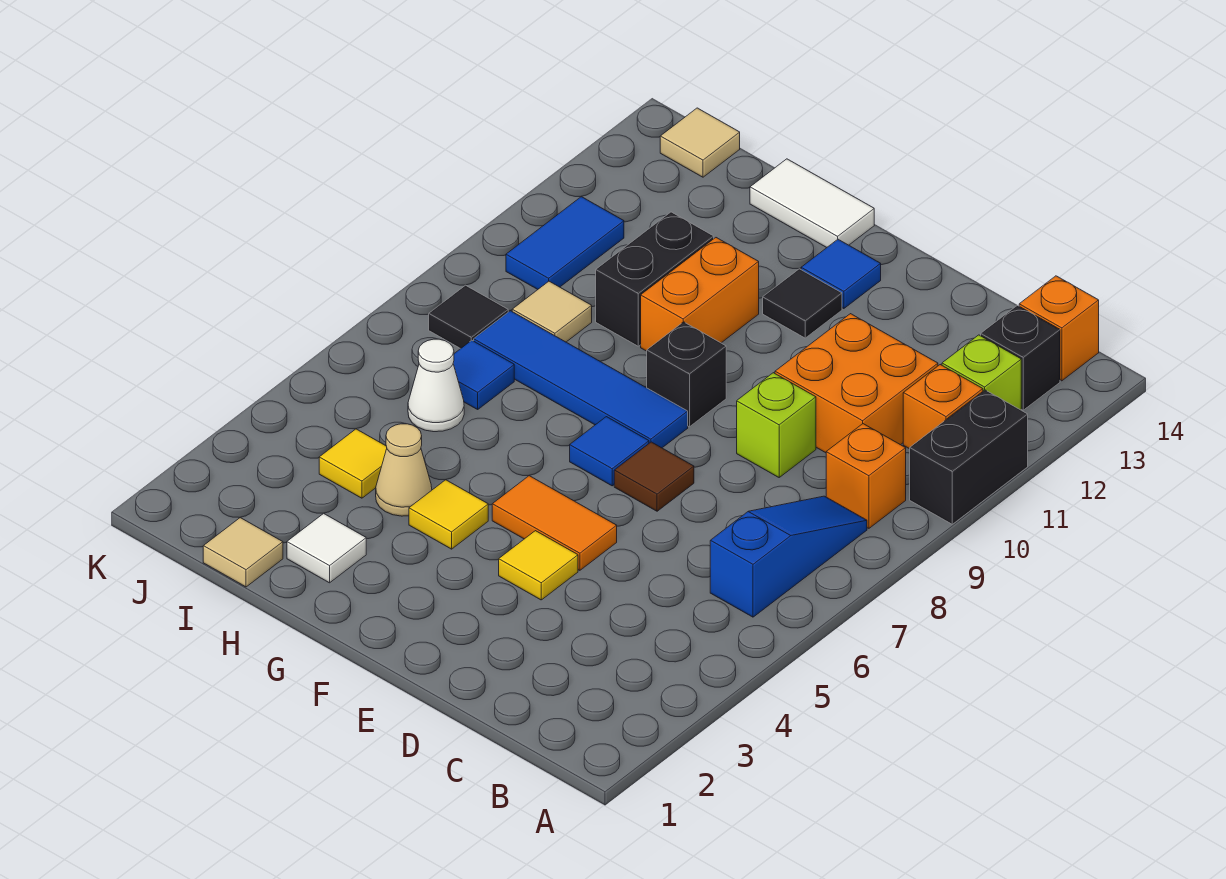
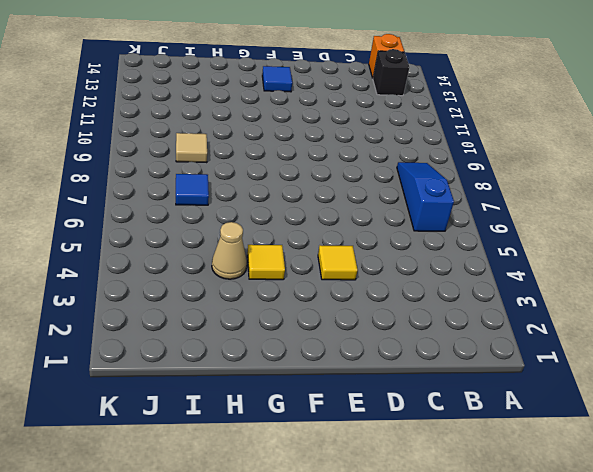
none -> black brick A10:A11 level 1
none -> orange brick B9 level 1
none -> orange brick B11 level 1
none -> lime brick B12 level 1

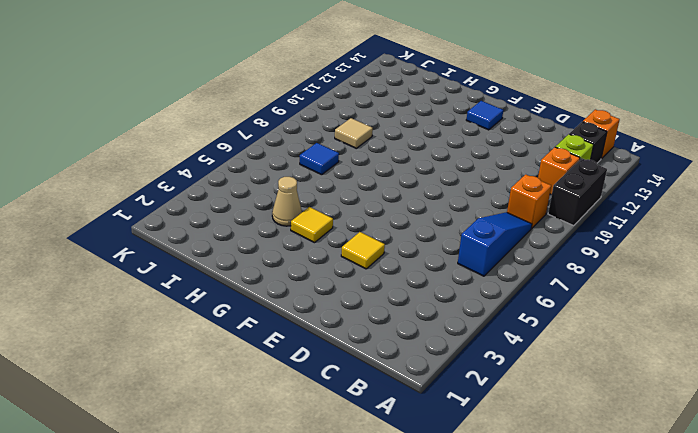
none -> orange brick C10:D11 level 1
none -> lime brick D9 level 1
none -> orange tile E5:F5 level 1
none -> brown tile E7 level 1

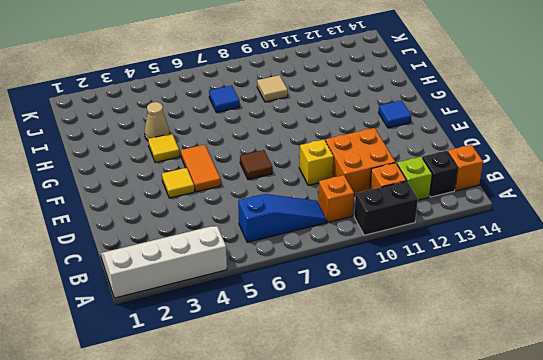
white slope A1:B4 level 1 top A -> none
yellow brick D9 level 1 -> lime brick D9 level 1
none -> blue tile F7 level 1
none -> blue tile F8:I8 level 1
none -> black brick F9 level 1
none -> black tile F12 level 1

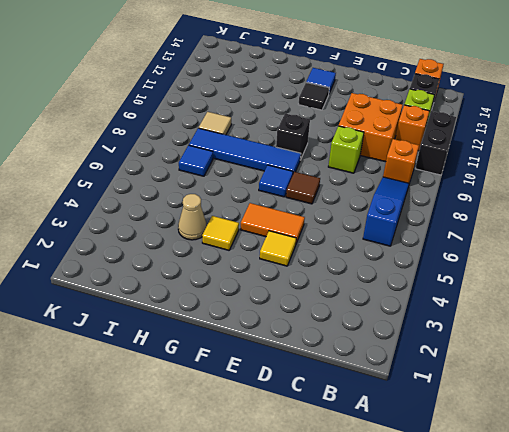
none -> orange brick G10:G11 level 1
none -> white tile G14:H14 level 1
none -> white tile H2 level 1
none -> black brick H10:H11 level 1

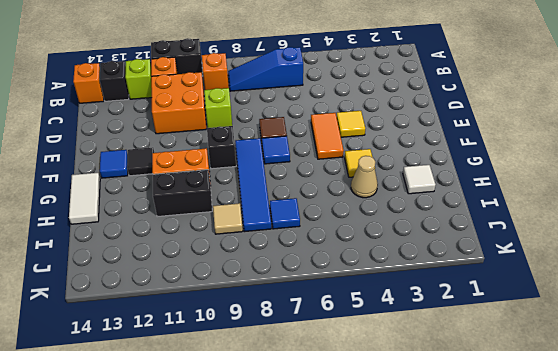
none -> tan tile I1 level 1
none -> yellow tile I4 level 1
none -> white cone I6 level 1
none -> black tile J8 level 1

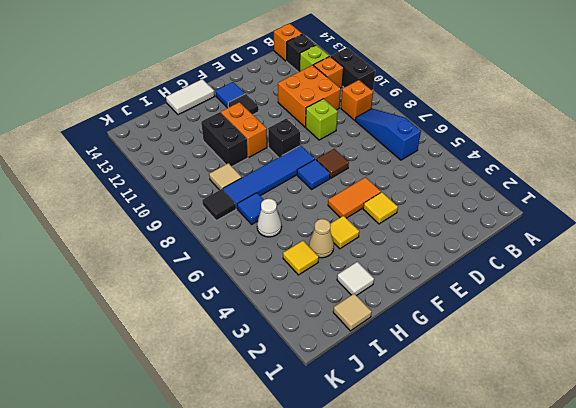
none -> blue tile J10:J11 level 1
none -> tan tile J14 level 1

